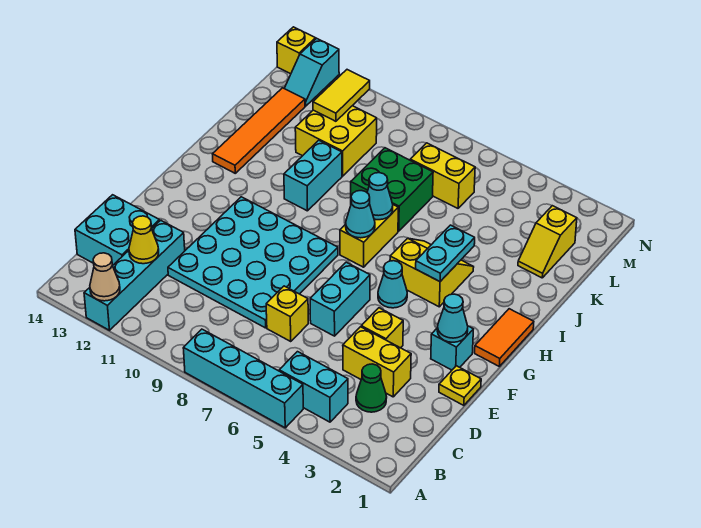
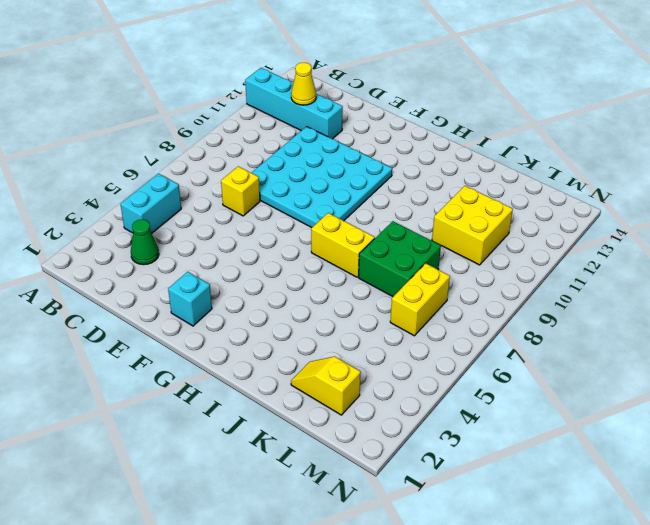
none -> cyan brick A5:A8 level 1
none -> cyan brick C13:D14 level 1
none -> yellow brick D3:D4 level 1
none -> yellow plate E1 level 1

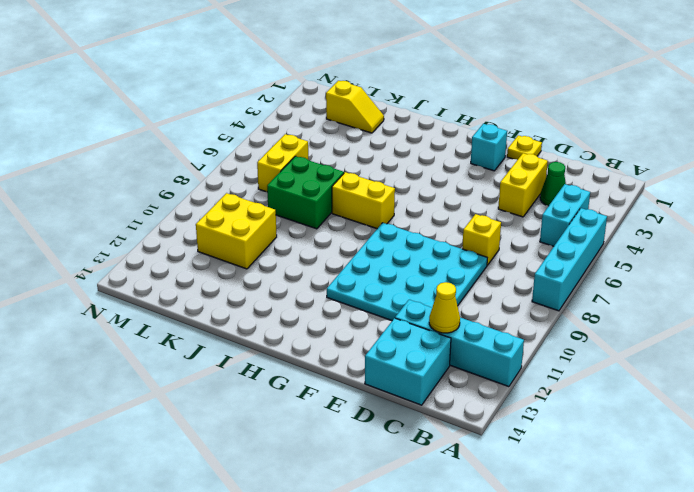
none -> yellow brick E4 level 1
none -> cyan brick E6:F6 level 1
none -> orange tile G1:H1 level 1
none -> cyan cone G5 level 1

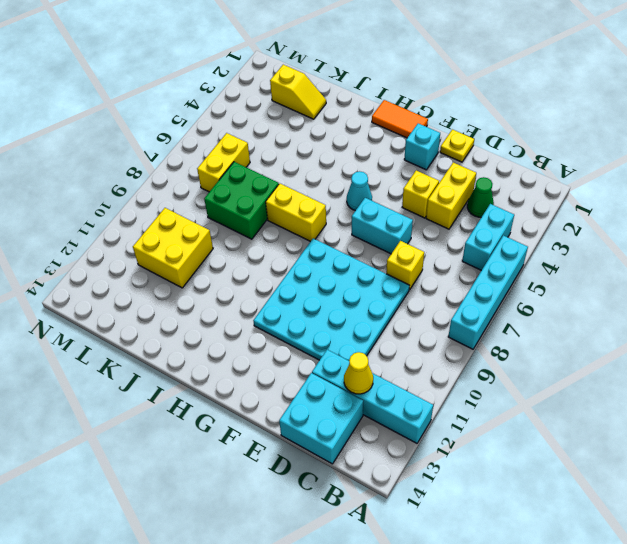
none -> yellow slope H4:I5 level 1 top H
none -> cyan brick I10:J10 level 1
none -> orange tile I13:L13 level 1
none -> cyan slope M13:N13 level 1 top N

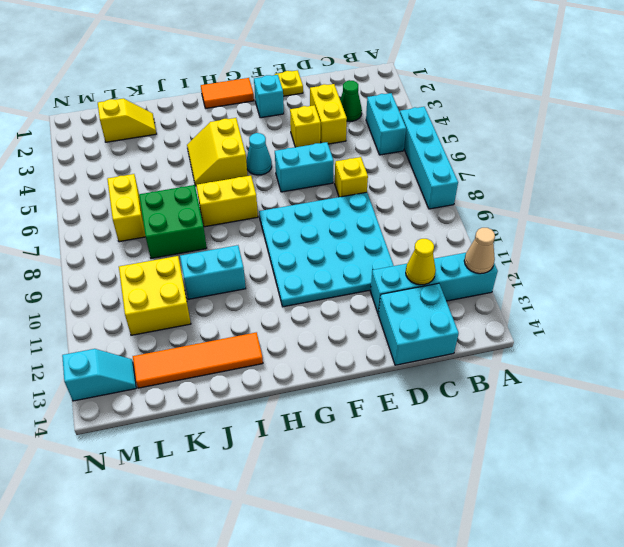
none -> yellow brick N14 level 1
none -> cyan cone F2 level 2
none -> cyan plate H4:I4 level 2
none -> cyan cone H7 level 2

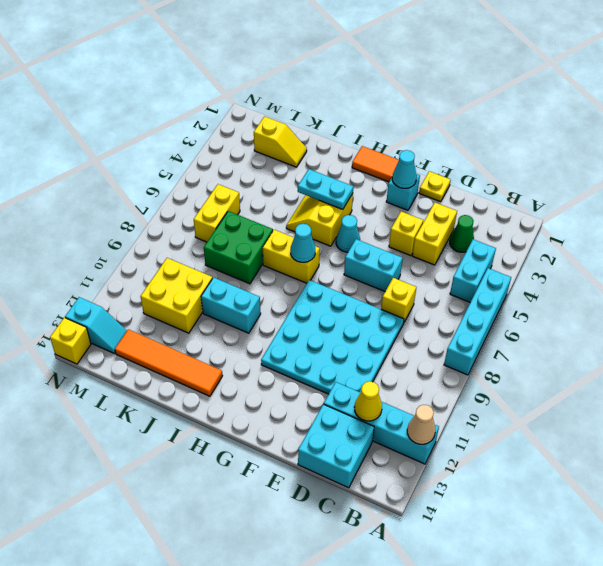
none -> cyan cone I7 level 2
none -> yellow tile L11:M11 level 2

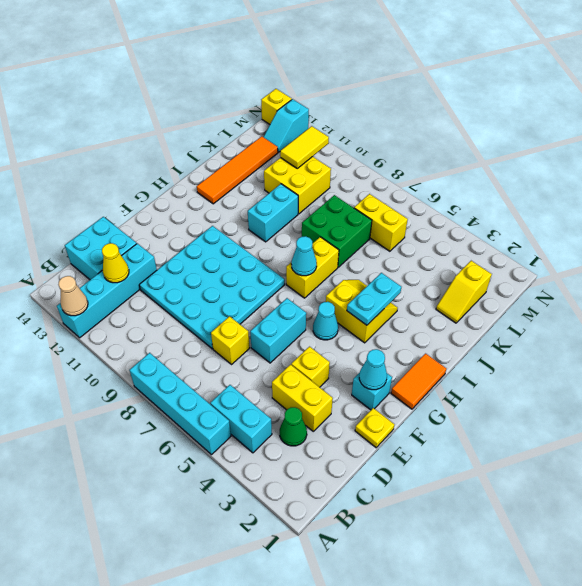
none -> cyan cone I7 level 2

